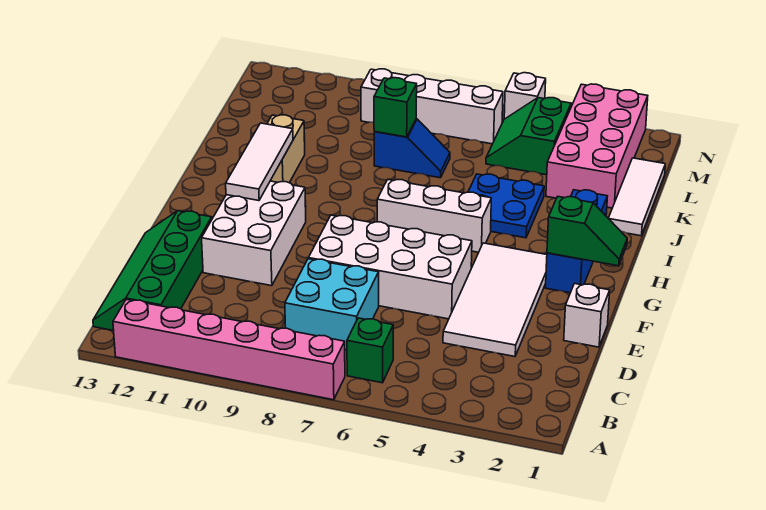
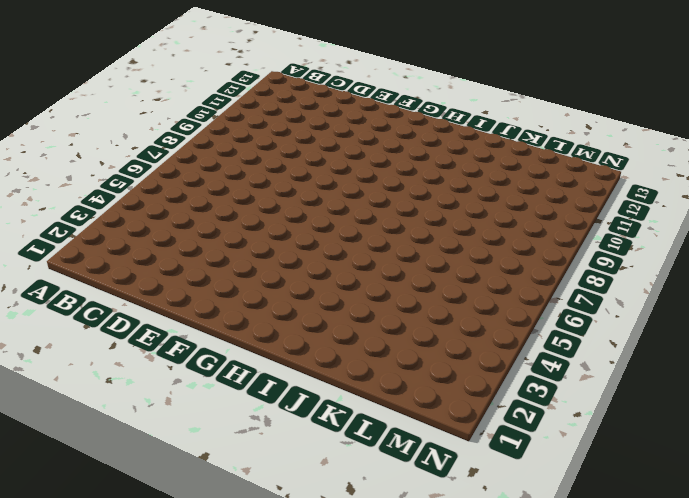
none -> pink brick A7:A12 level 1
none -> green brick B6 level 1
none -> green slope B12:E13 level 1 top 12

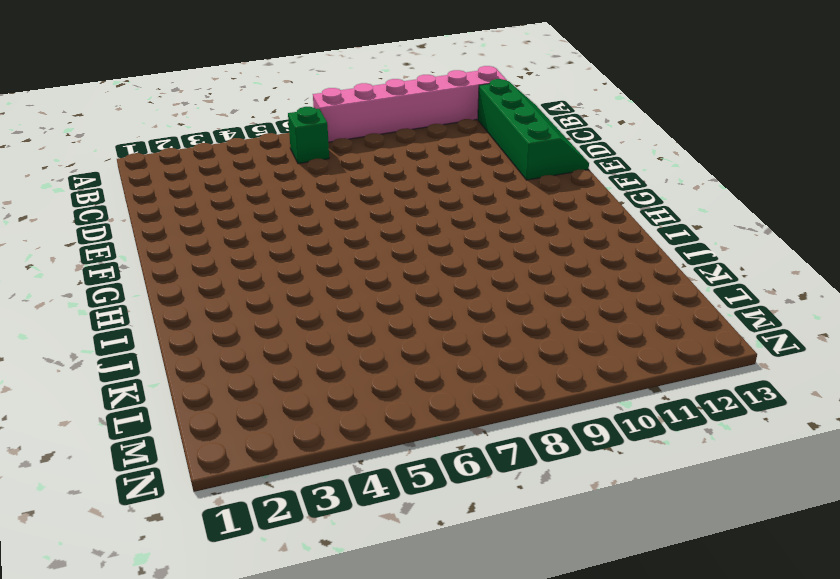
none -> cyan brick C7:D8 level 1
none -> white tile D3:G4 level 1
none -> white brick E1 level 1

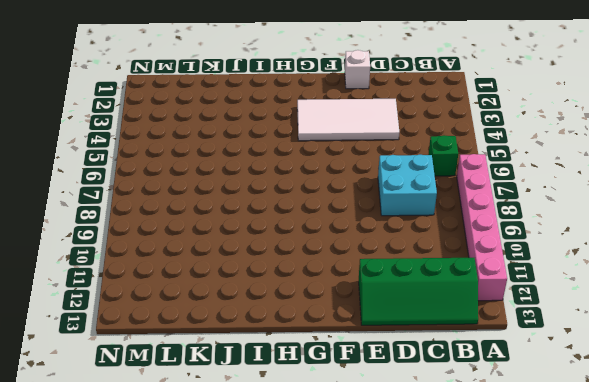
none -> white brick E5:F8 level 1
none -> white brick E10:G11 level 1
none -> blue brick G2:I2 level 1

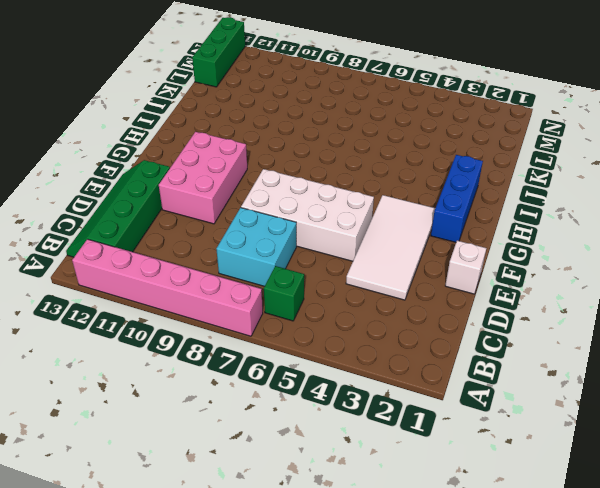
pink brick E10:G11 level 1 -> white brick E10:G11 level 1
green brick L13:N13 level 1 -> none
none -> white brick H5:H7 level 1
none -> blue plate I4:J5 level 1
none -> tan brick I11:J11 level 1

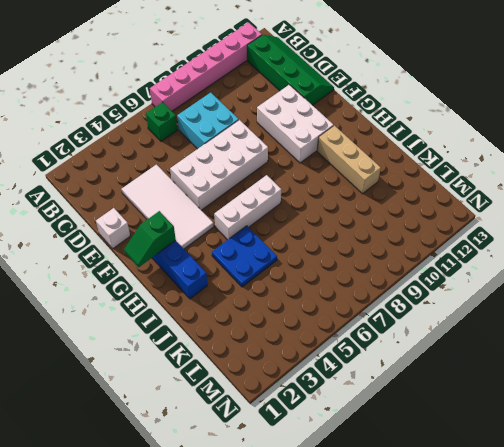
tan brick H11:J11 level 1 -> tan brick I11:J11 level 1
none -> white tile J1:L1 level 1
none -> pink brick K2:N3 level 1
none -> blue slope K7:K8 level 1 top 8

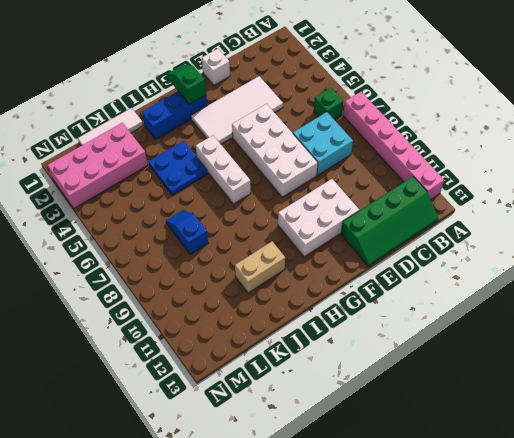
none -> green slope L4:M5 level 1 top 4
none -> white brick M6:M9 level 1
none -> white brick N5 level 1

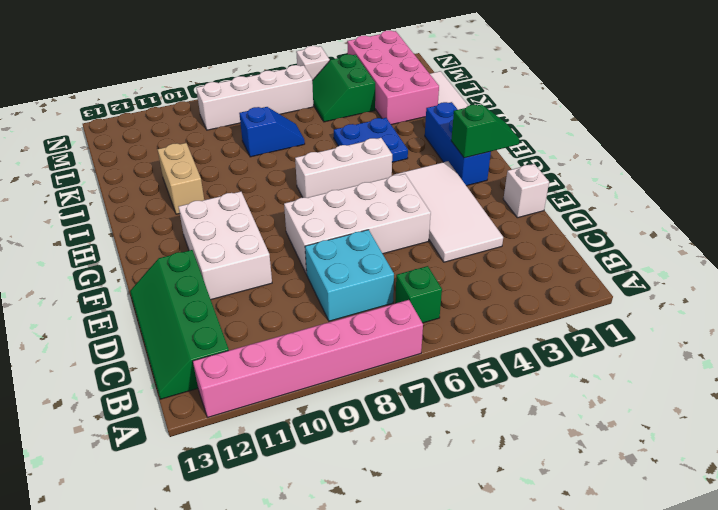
none -> white tile G11:I11 level 2
none -> green brick K8 level 2

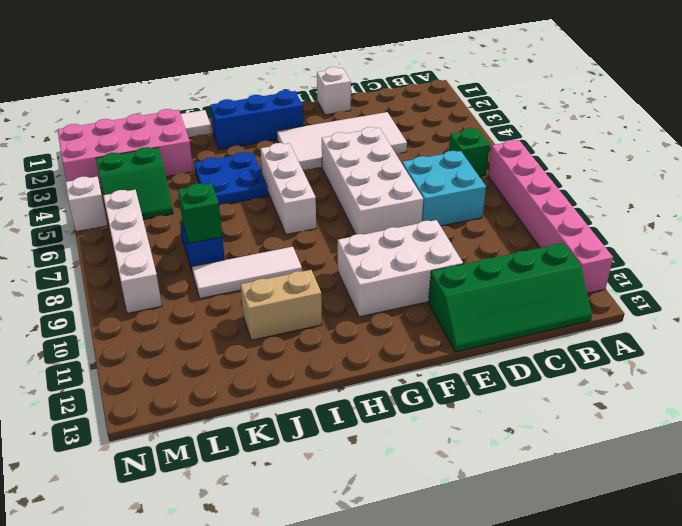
white tile I9:K9 level 1 -> white tile G11:I11 level 2
none -> green slope G1:G2 level 2 top 2

